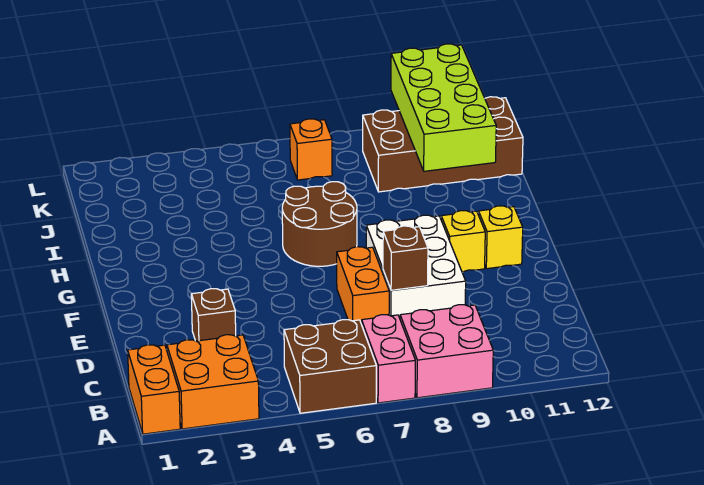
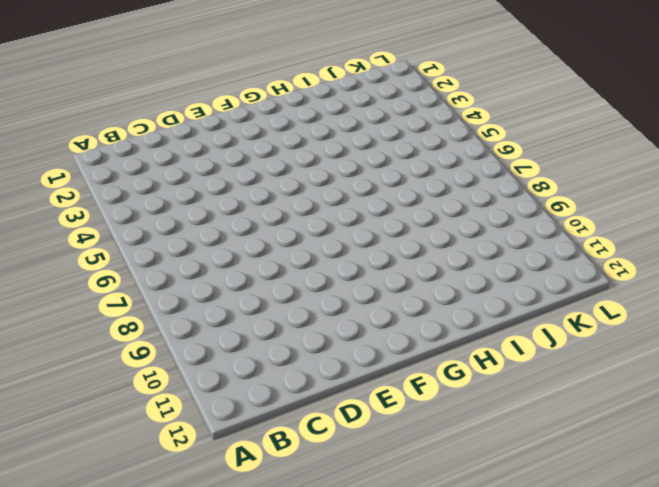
none -> orange brick A1:B1 level 1
none -> orange brick A2:B3 level 1
none -> brown brick A5:B6 level 1

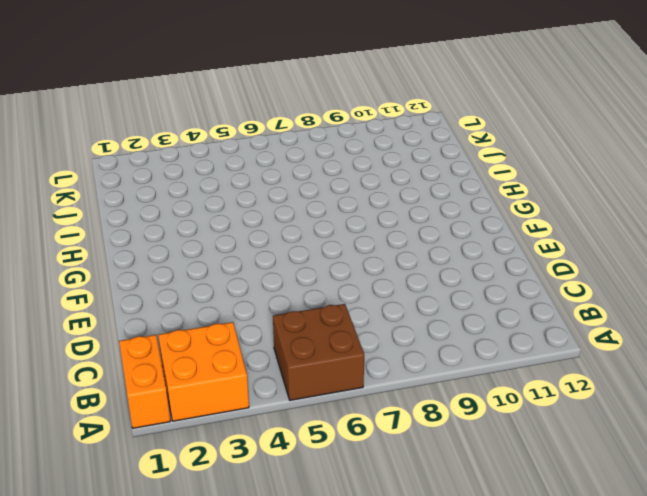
none -> pink brick A7:B7 level 1
none -> pink brick A8:B9 level 1
none -> brown brick D3 level 1

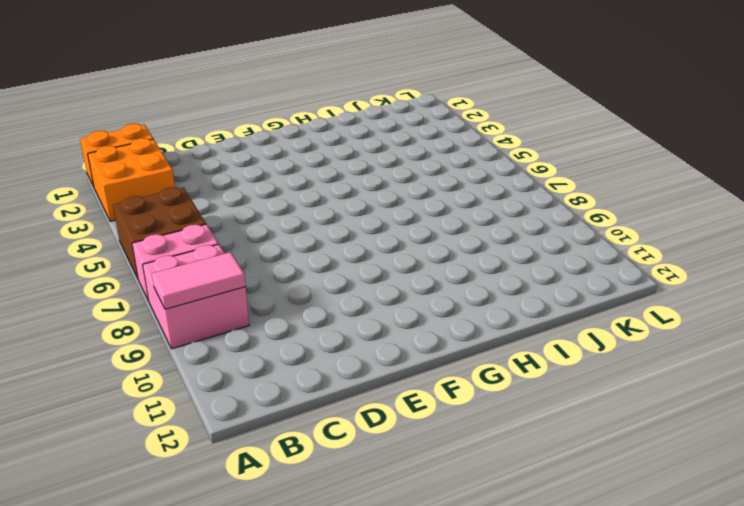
pink tile A9:B9 level 2 -> none
none -> brown brick D3 level 1
none -> orange brick D7:E7 level 1
none -> white brick D8:F9 level 1

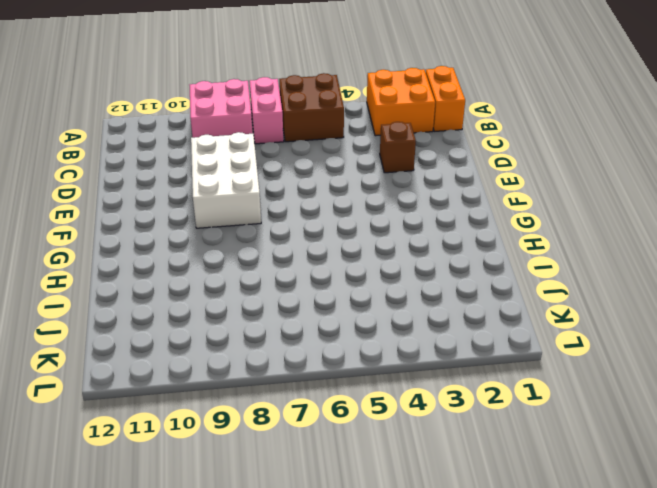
none -> orange brick D7:E7 level 1
none -> yellow brick F10 level 1
none -> yellow brick F11 level 1

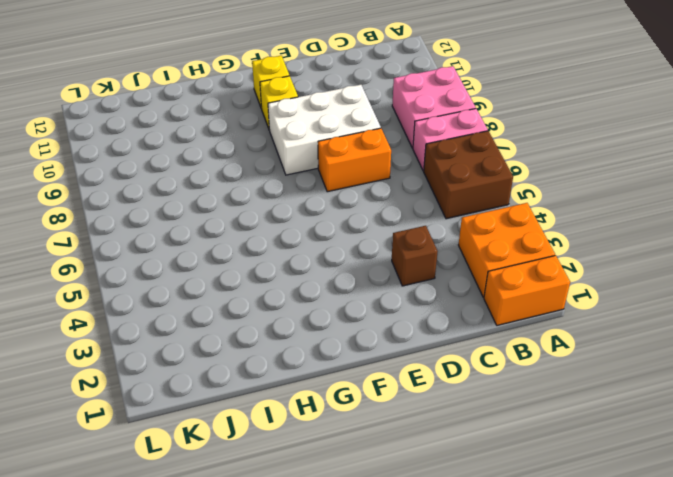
none -> brown round brick G6:H7 level 1
none -> brown brick J9:K12 level 1
none -> orange brick K7 level 1

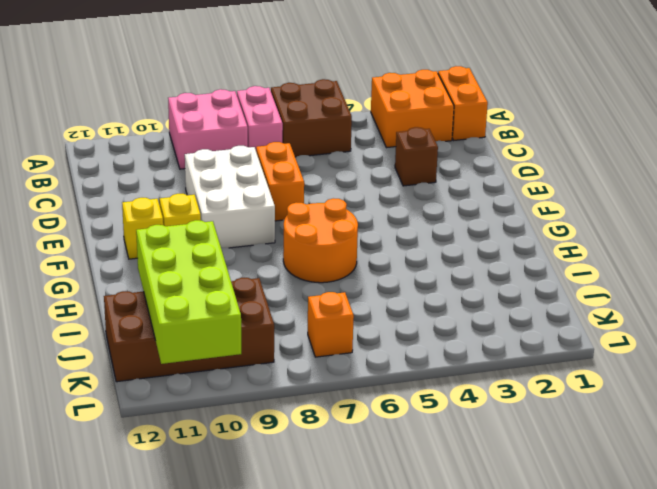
orange round brick G6:H7 level 1 -> brown round brick G6:H7 level 1
none -> brown brick D8 level 2

